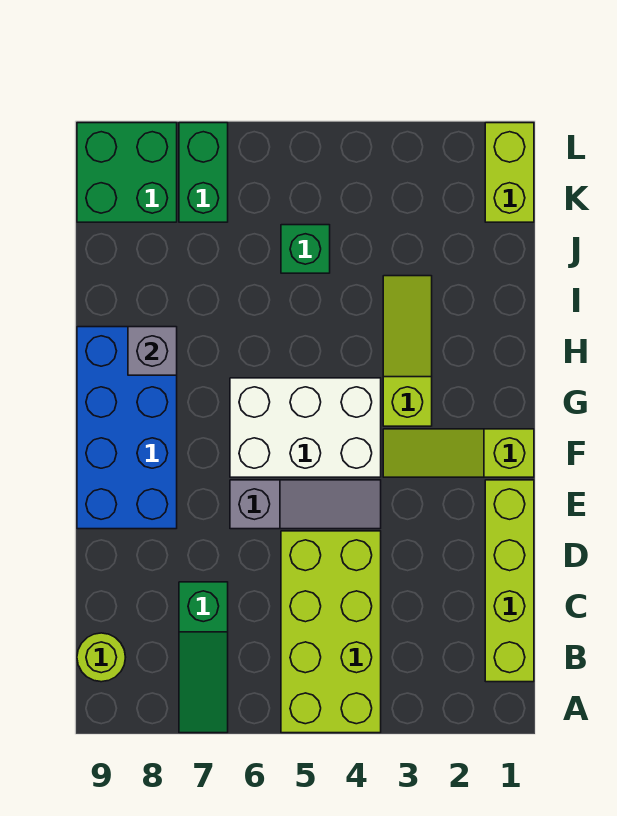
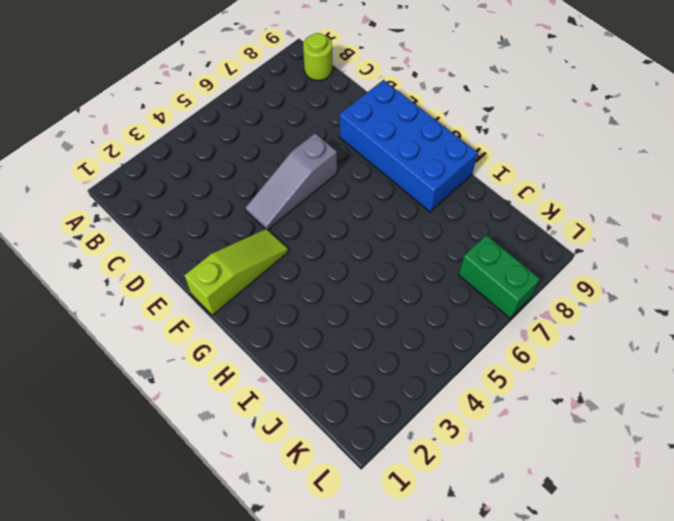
none -> lime brick A4:D5 level 1
none -> green slope A7:C7 level 1 top C
none -> lime brick B1:E1 level 1

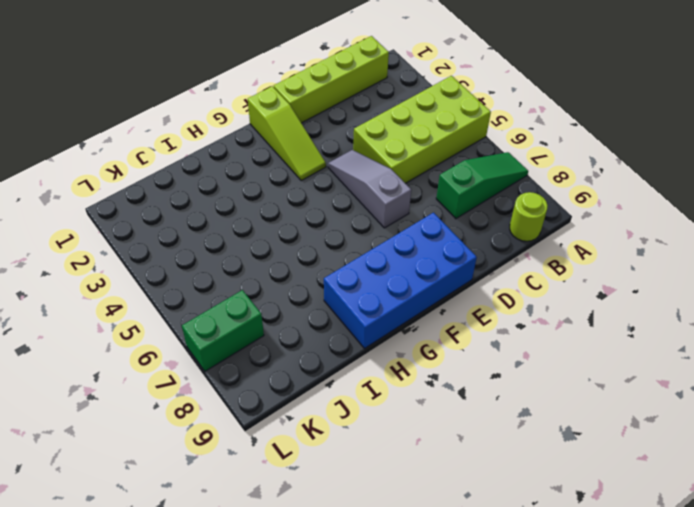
none -> white brick F4:G6 level 1
none -> lime slope G3:I3 level 1 top G
none -> green brick J5 level 1

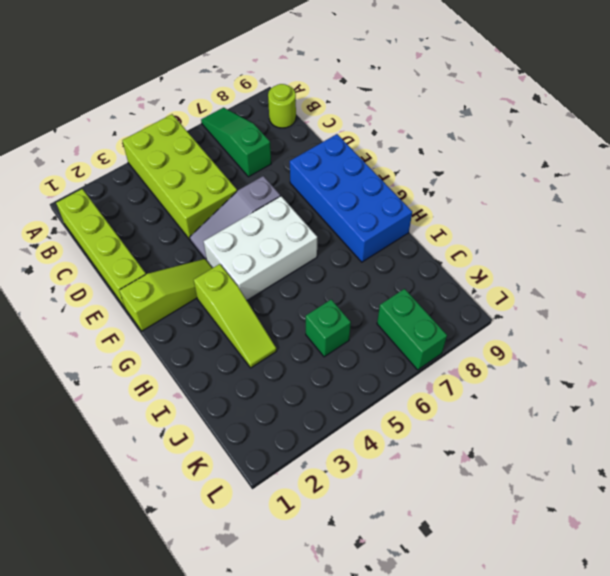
none -> lime brick K1:L1 level 1
none -> green brick K8:L9 level 1
none -> grey brick H8 level 2

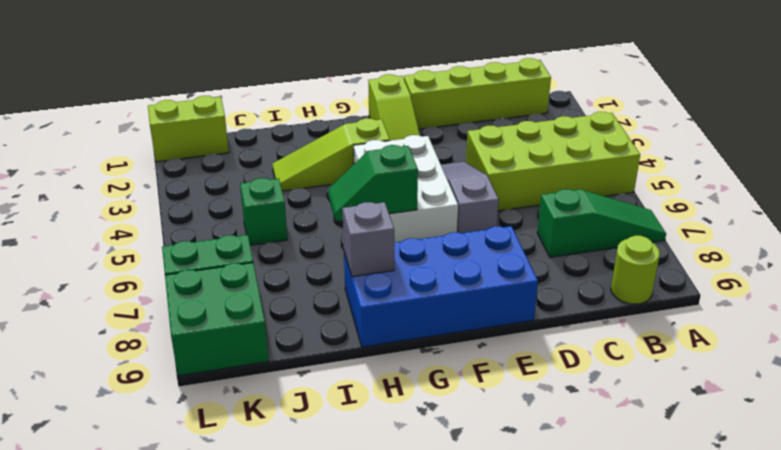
green slope G6:H6 level 2 top G -> none

